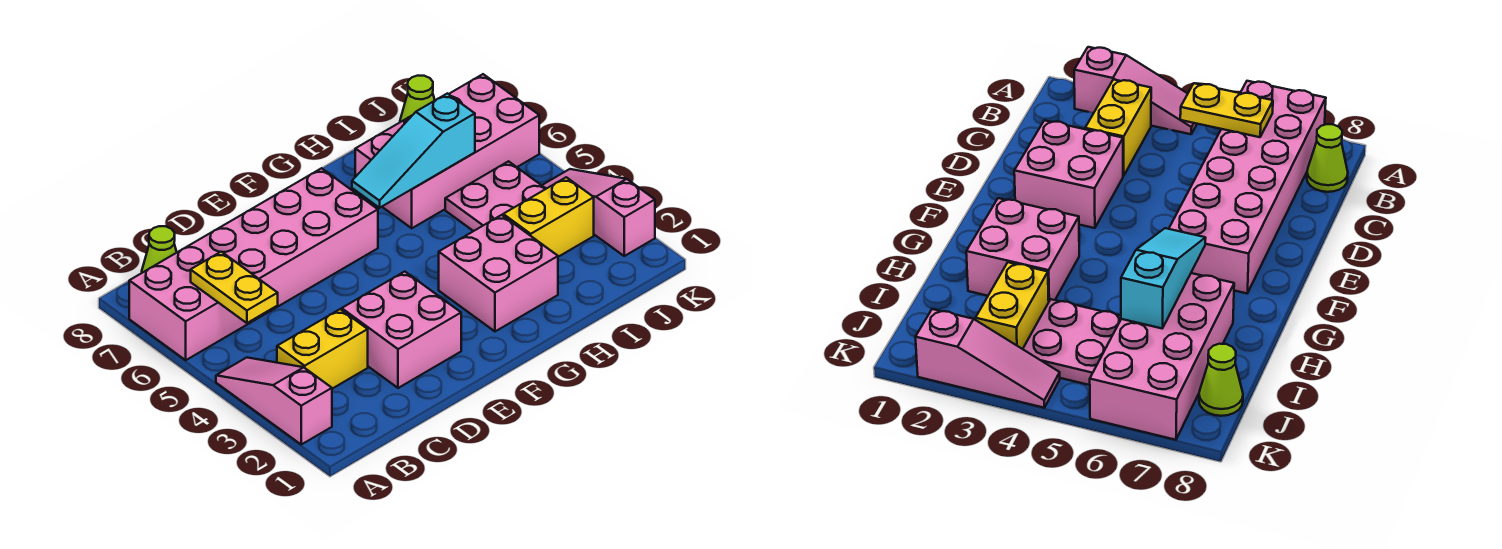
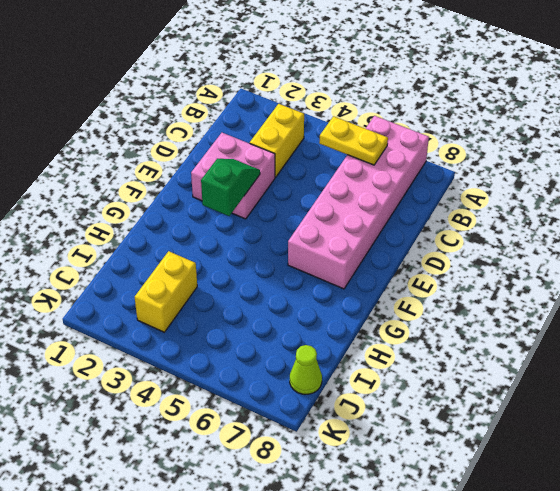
green slope E3:F3 level 2 top F -> none
none -> pink slope A2:A4 level 1 top 2
none -> lime cone B8 level 1
none -> pink brick G2:H3 level 1

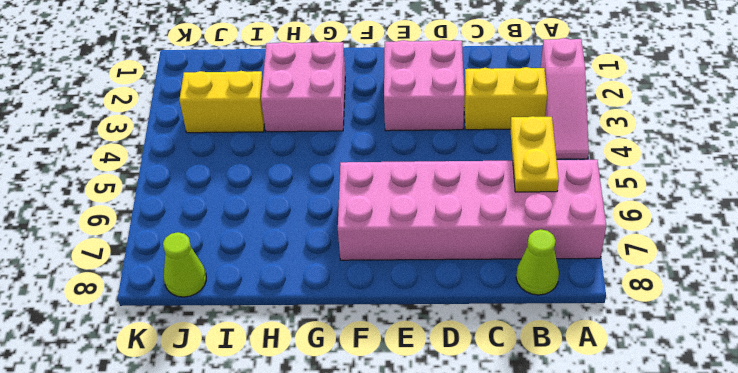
none -> pink brick H6:K7 level 1
none -> pink plate I4:J5 level 1
none -> pink slope K2:K4 level 1 top 2

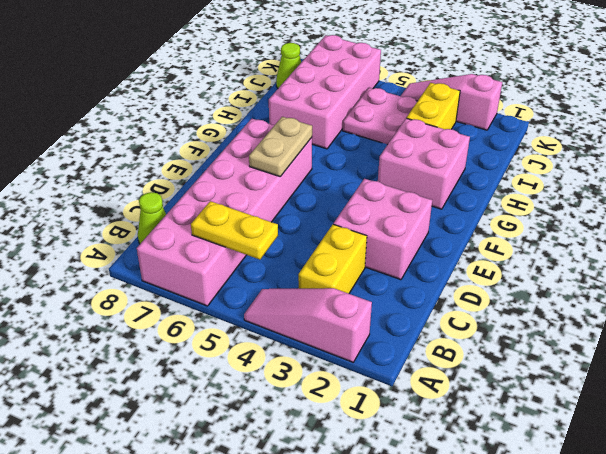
tan plate E6:F6 level 2 -> none
none -> cyan slope G6:I6 level 2 top I

